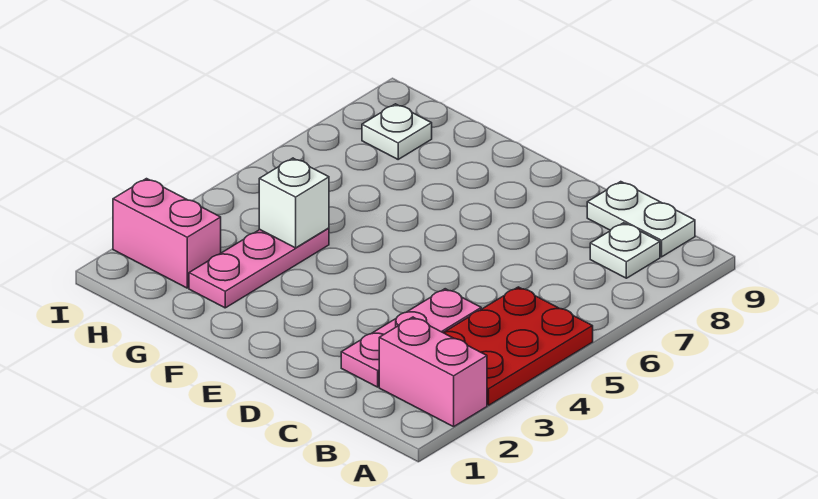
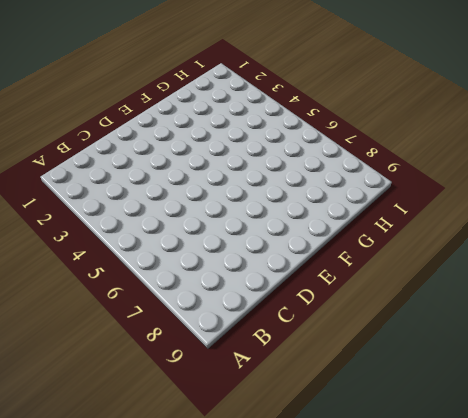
none -> pink brick A2:B2 level 1
none -> red plate A3:B5 level 1

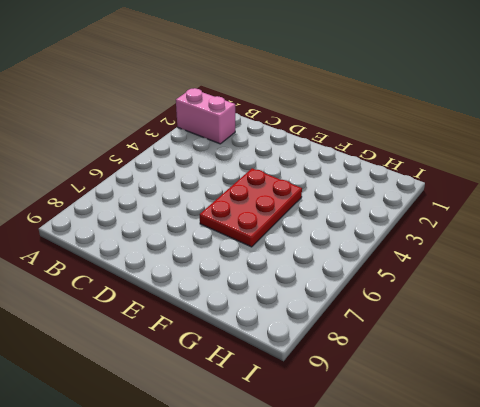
red plate E4:F6 level 1 -> red plate A3:B5 level 1
none -> white plate B8 level 1
none -> white plate B9:C9 level 1

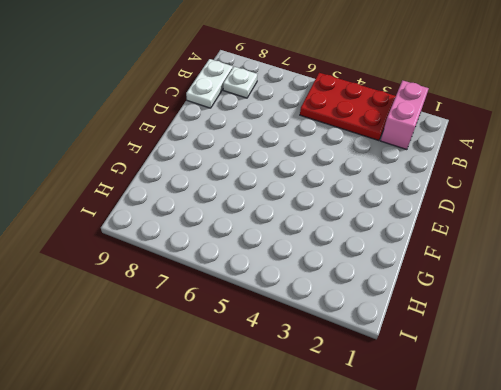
none -> pink plate C2:C4 level 1
none -> pink plate G2:G4 level 1

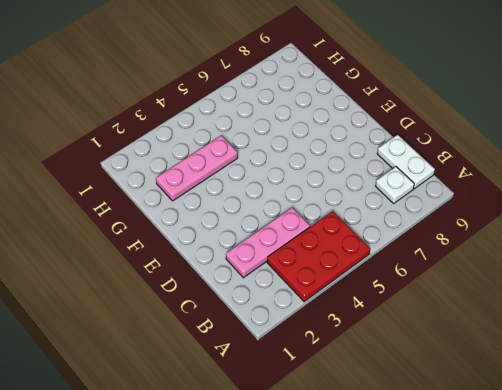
none -> pink brick A2:B2 level 1
none -> pink brick H2:I2 level 1

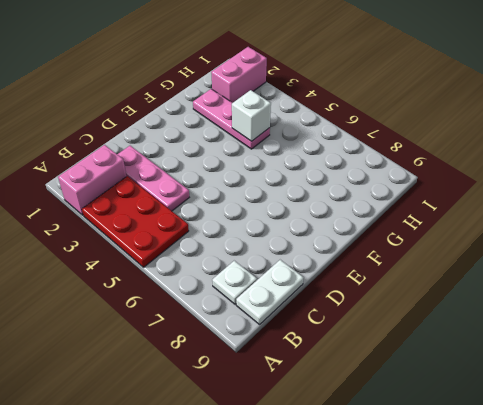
none -> white plate H8 level 1

